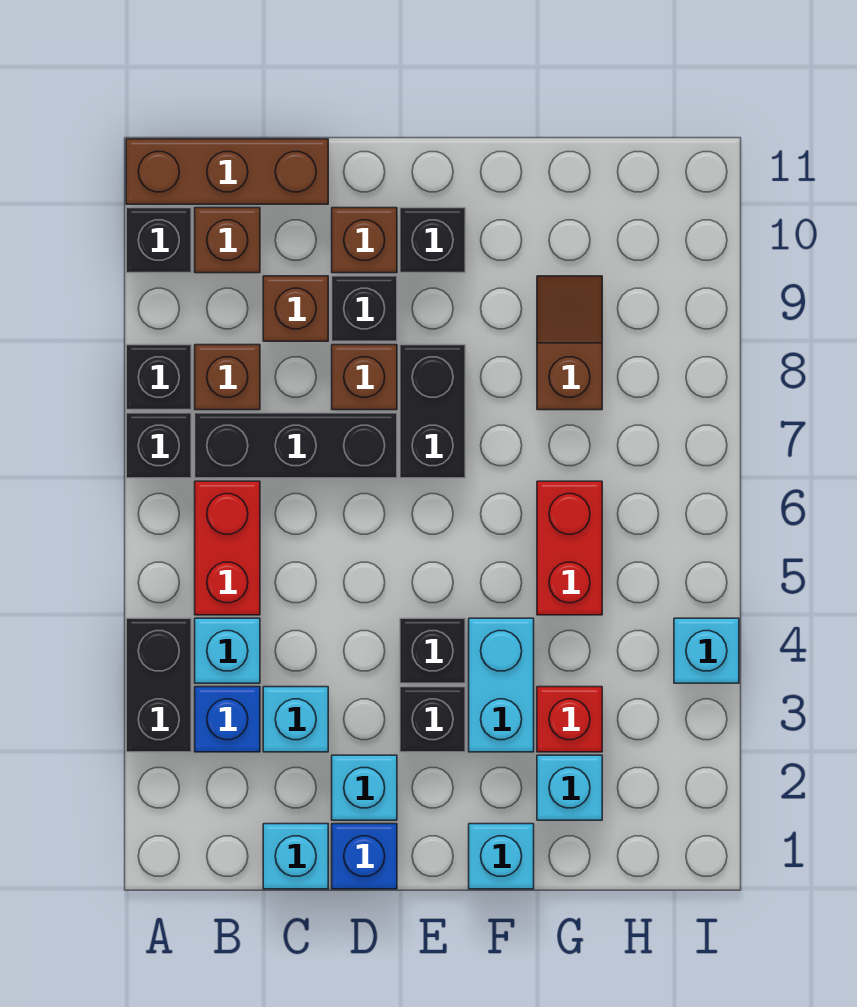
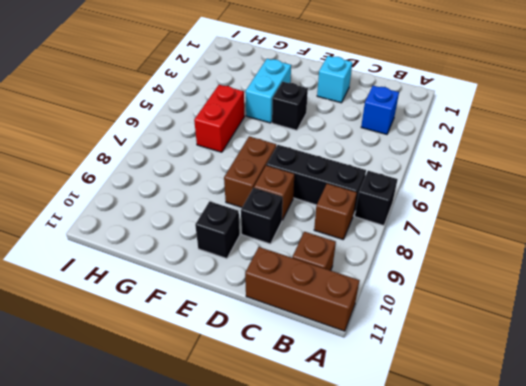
brown brick E7:E8 level 1 -> black brick E7:E8 level 1
none -> black brick A3:A4 level 1
none -> black brick A8 level 1
none -> black brick A10 level 1
none -> cyan brick B4 level 1

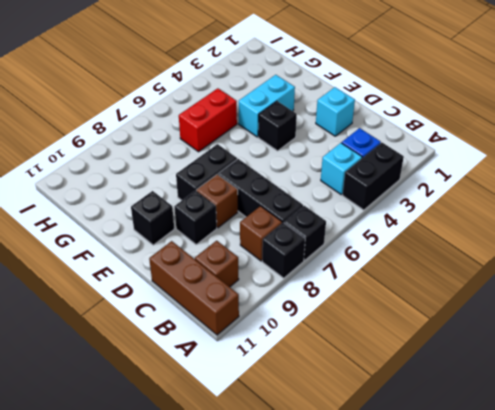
none -> black brick A10 level 1
none -> red brick B5:B6 level 1
none -> cyan brick C1 level 1
none -> cyan brick C3 level 1

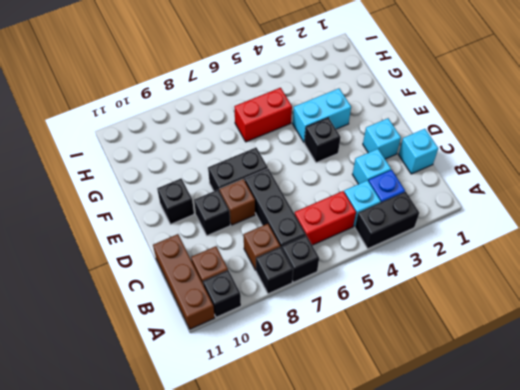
none -> brown brick C9 level 1
none -> blue brick D1 level 1
none -> brown brick D10 level 1
none -> black brick E3 level 1

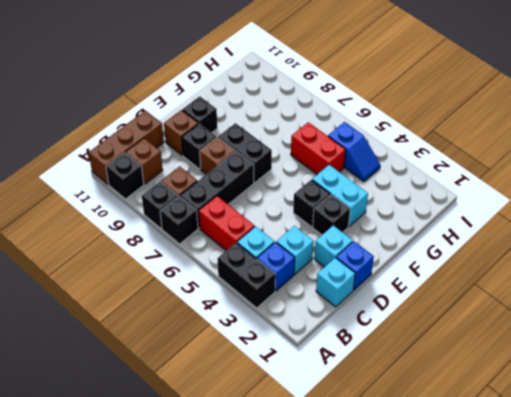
blue slope H4:H5 level 1 top 5 -> none
none -> brown brick C9 level 1
none -> cyan brick F1 level 1
none -> cyan brick G2 level 1
none -> red brick G3 level 1

